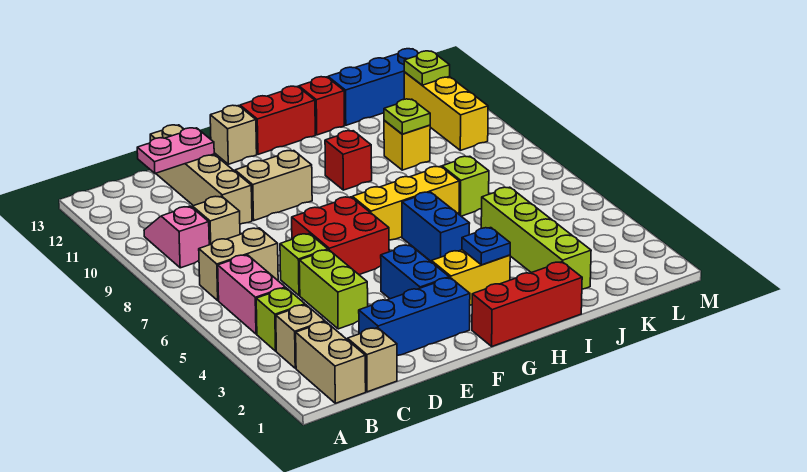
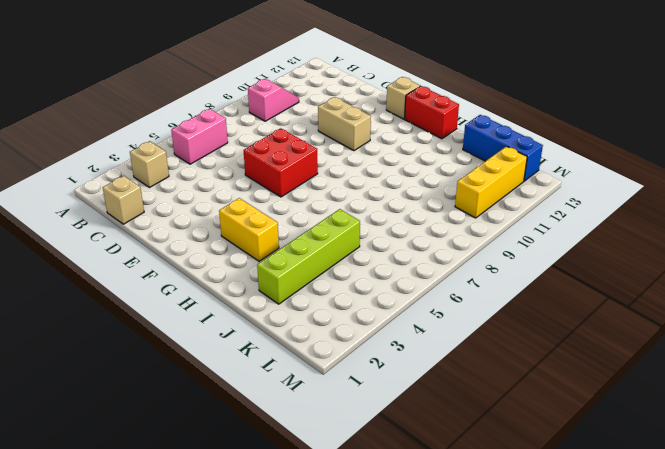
none -> tan brick B1:B2 level 1
none -> lime brick B4 level 1
none -> tan brick B7:C7 level 1
none -> tan brick C9 level 1

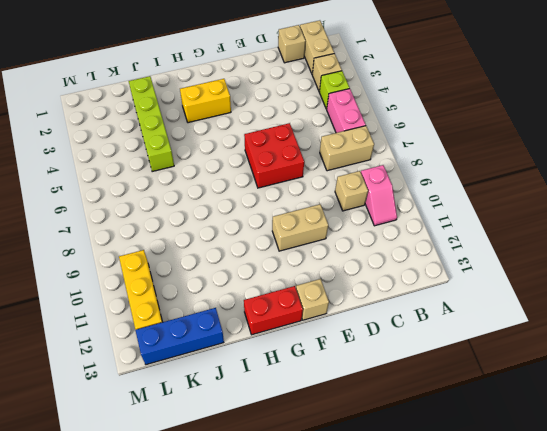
none -> blue brick D2:F2 level 1
none -> lime brick D4:D5 level 1
none -> lime brick D6 level 1
none -> tan brick D10:D13 level 1

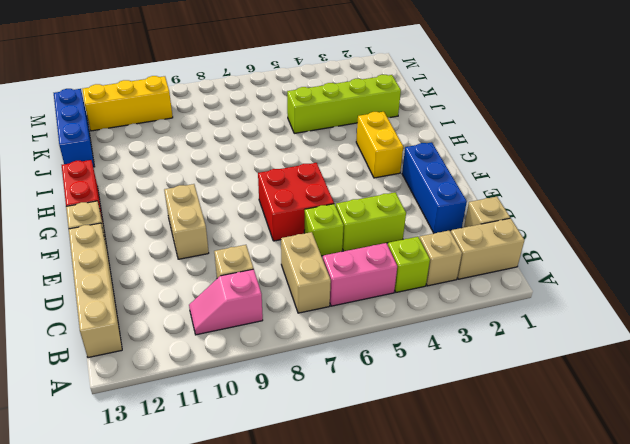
tan brick B13:E13 level 1 -> tan brick D10:D13 level 1
none -> blue brick F3:F4 level 1
none -> red brick G1:I1 level 1
none -> yellow brick G7:I7 level 1
none -> blue brick H5:H6 level 1

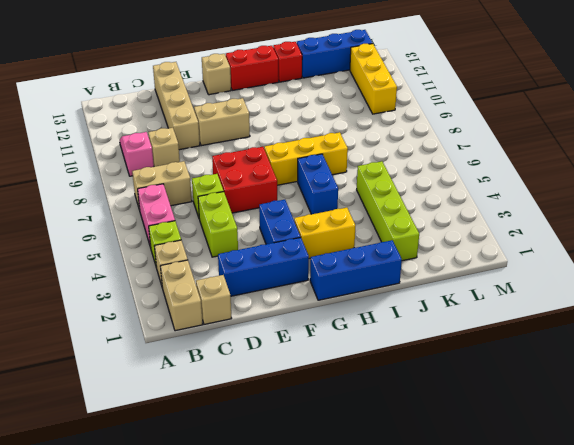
blue brick G1:I1 level 1 -> red brick G1:I1 level 1
none -> red brick H10 level 1
none -> lime brick J7 level 1
none -> yellow brick J10 level 1
none -> pink plate C12:D12 level 2

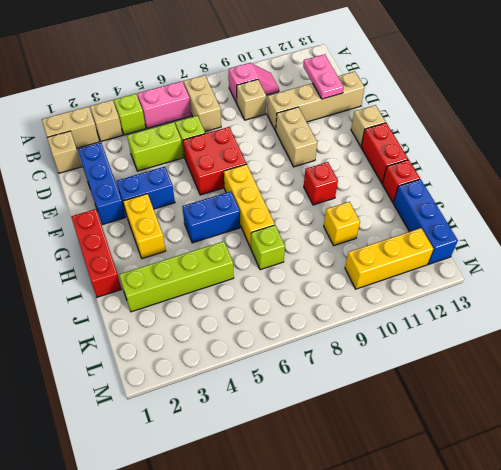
none -> blue plate H3 level 2
none -> lime plate J10 level 2
none -> lime plate L12 level 2

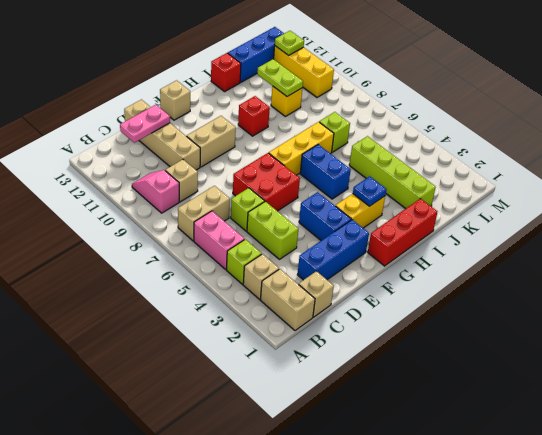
lime plate J10:J11 level 2 -> lime plate J10 level 2
none -> red brick G13:H13 level 1

